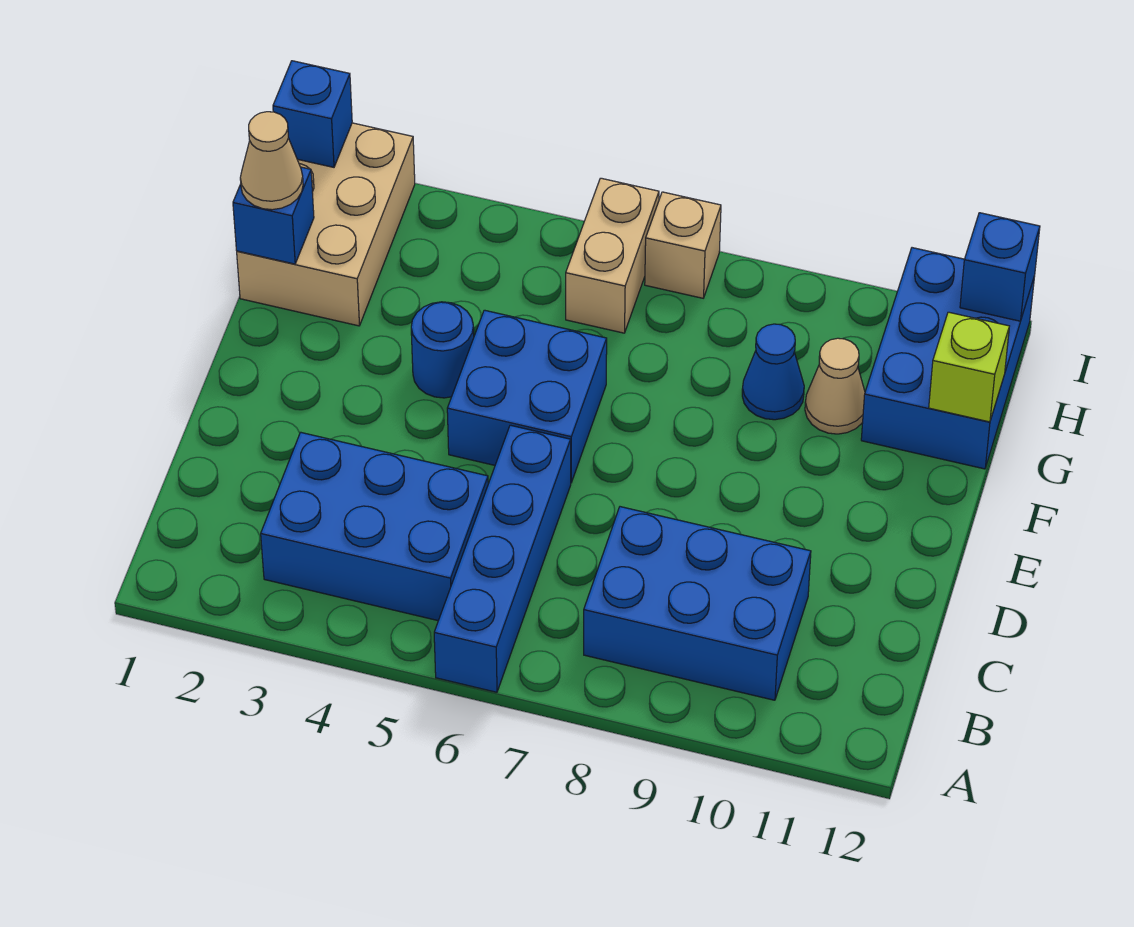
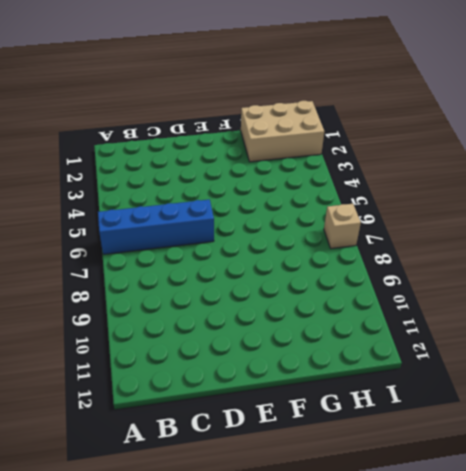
none -> blue brick B3:C5 level 1
none -> blue brick B8:C10 level 1
none -> blue brick E5:F6 level 1

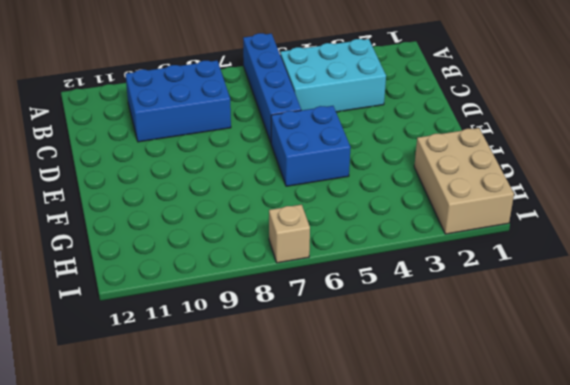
cyan brick B3:C5 level 1 -> blue brick B3:C5 level 1
none -> blue round brick F4 level 1
none -> blue cone G9 level 1
none -> tan cone G10 level 1

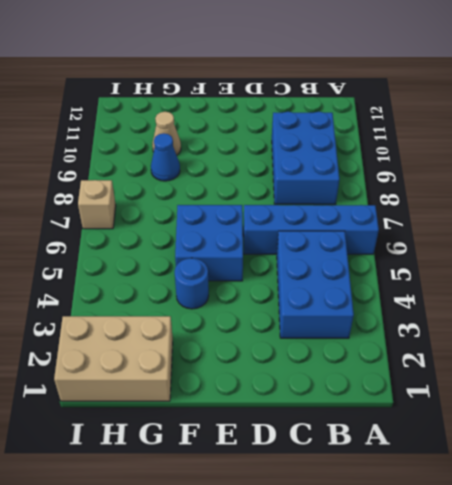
none -> blue brick G11:I12 level 1
none -> tan brick H6:I6 level 1
none -> blue brick G1 level 2

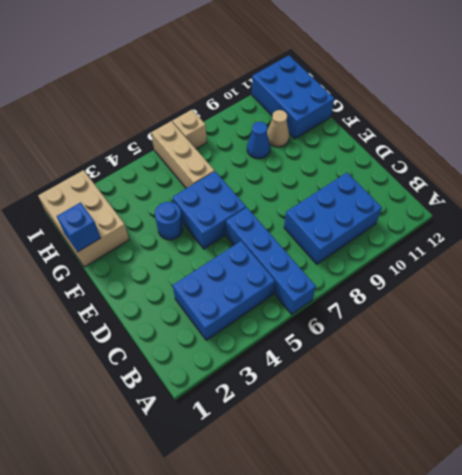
tan brick G6:I6 level 1 -> tan brick H6:I6 level 1
none -> lime brick G12 level 2
none -> blue brick I1 level 2
none -> blue brick I12 level 2

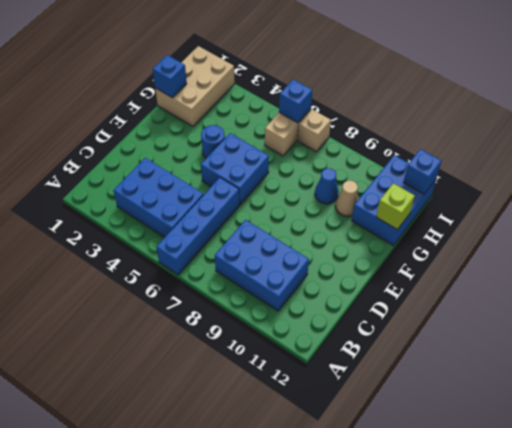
blue brick I6 level 2 -> blue brick I1 level 2
none -> tan cone G1 level 3

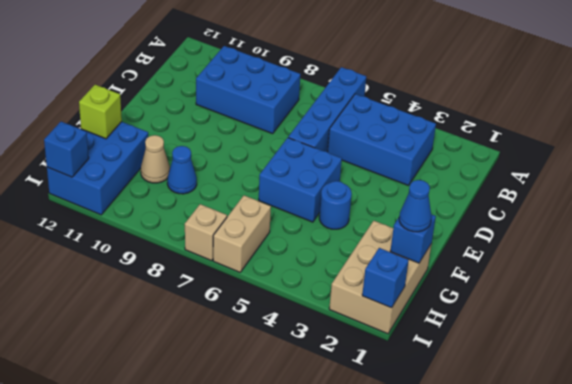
blue cone G1 level 3 -> tan cone G1 level 3

